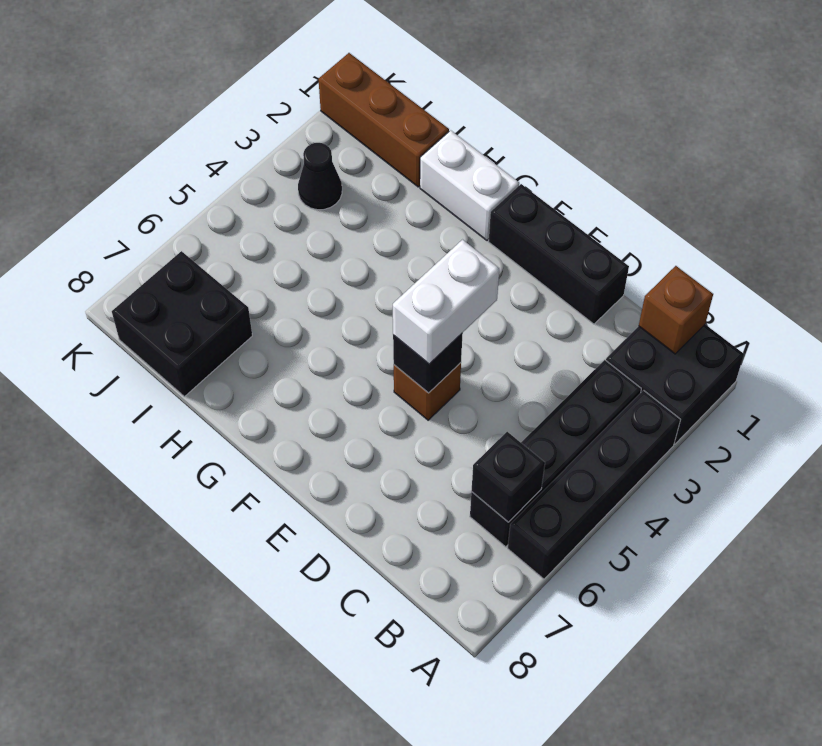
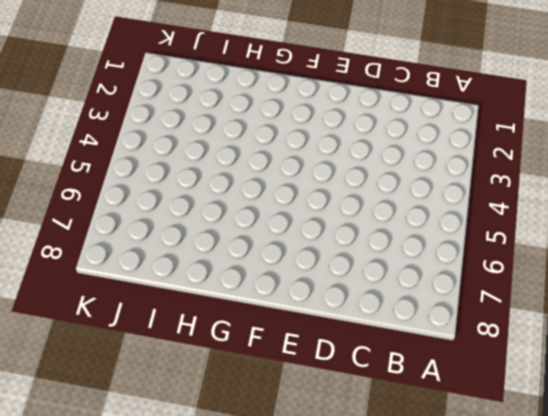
none -> black brick A1:B2 level 1
none -> black brick A3:A6 level 1
none -> black brick B3:B6 level 1

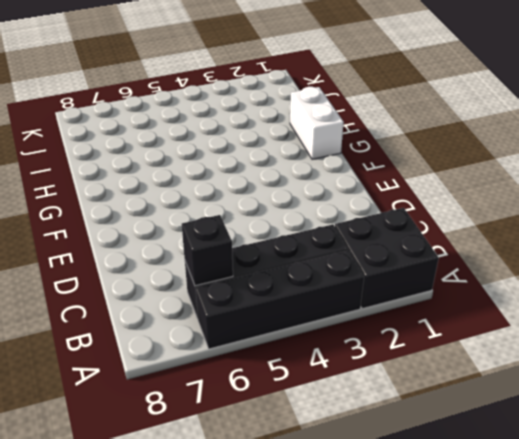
none -> black brick D1:F1 level 1
none -> brown brick E5 level 1
none -> brown brick I1:K1 level 1

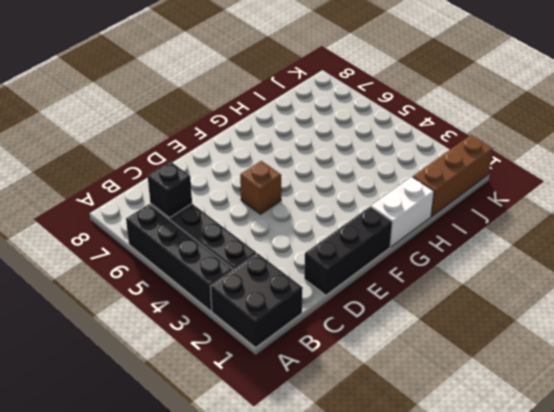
none -> black brick I7:J8 level 1
none -> black cone J3 level 1
none -> brown brick B1 level 2

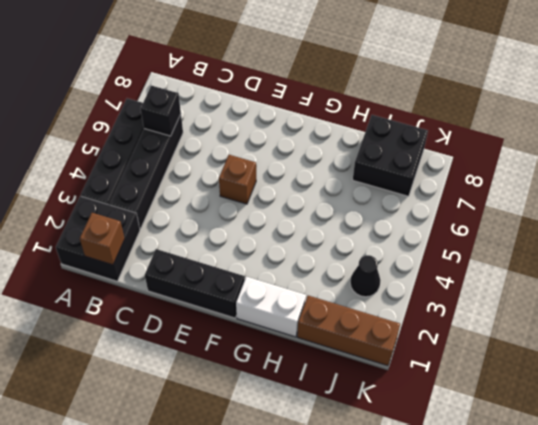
none -> black brick E5 level 2
none -> white brick E4:E5 level 3

